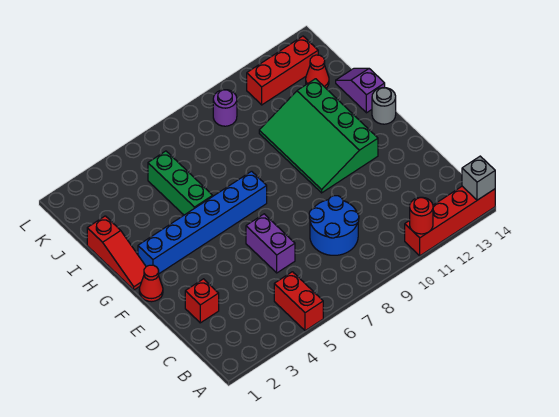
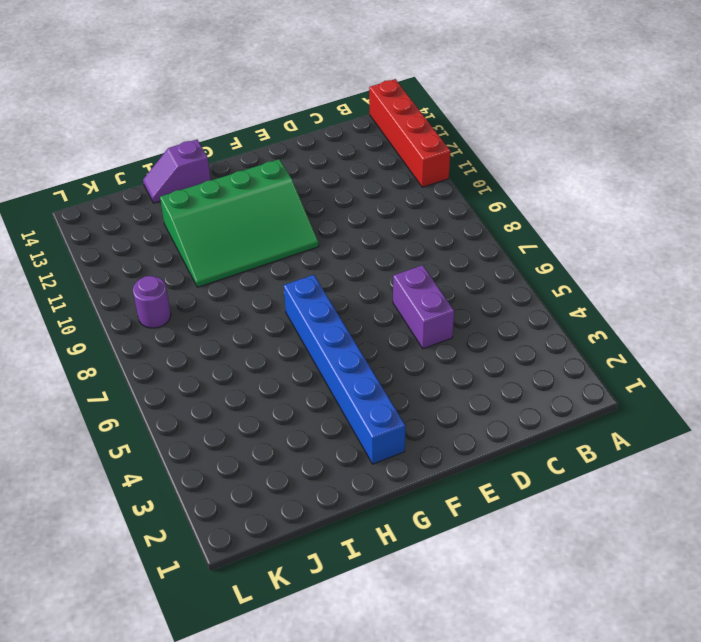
purple brick D5:D6 level 1 -> purple brick D6:E6 level 1
none -> red brick A5:B5 level 1
none -> blue round brick C8:D9 level 1
none -> red brick D2 level 1

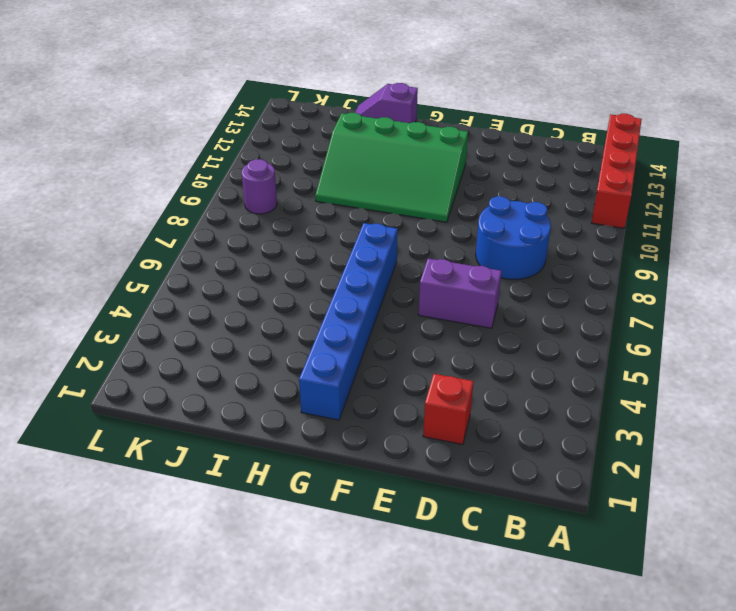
none -> red brick A5:B5 level 1
none -> red cone F1 level 1
none -> red slope G1:I1 level 1 top I

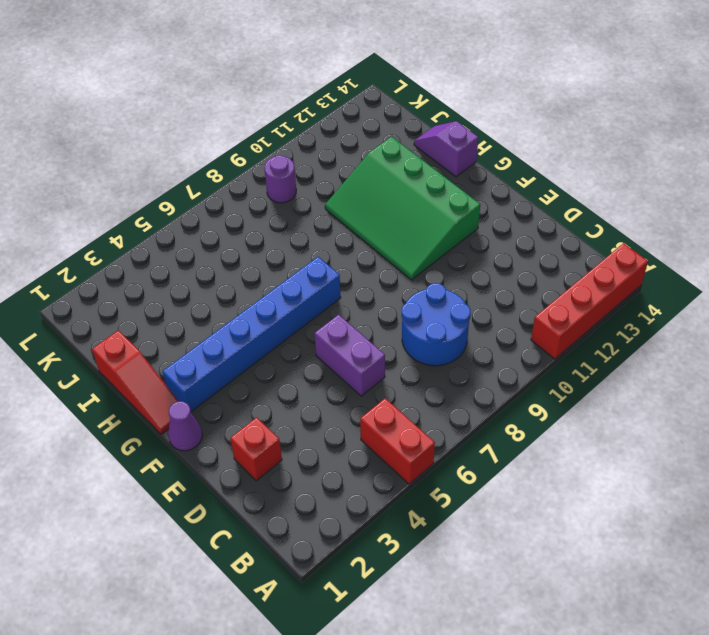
purple cone F1 level 1 -> red cone F1 level 1
none -> grey round brick G14 level 1
none -> green brick H5:J5 level 1
none -> red cone J13 level 1

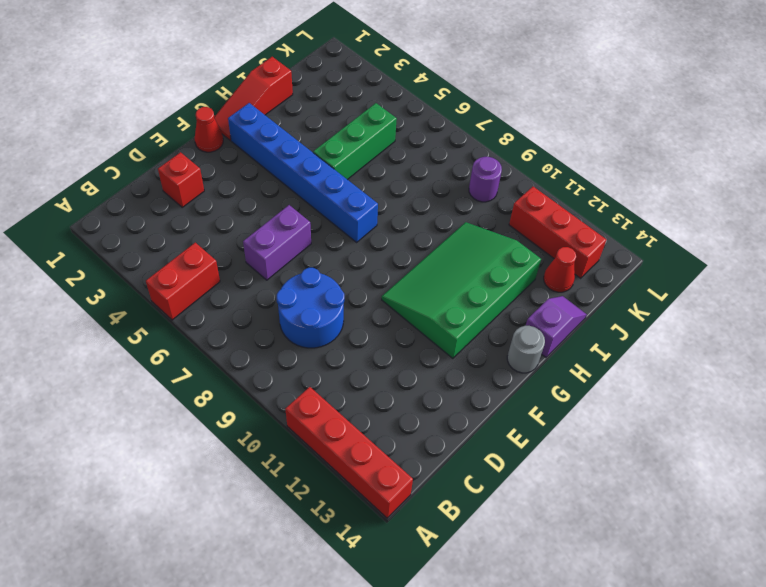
none -> red round brick A11 level 2
none -> grey brick A14 level 2

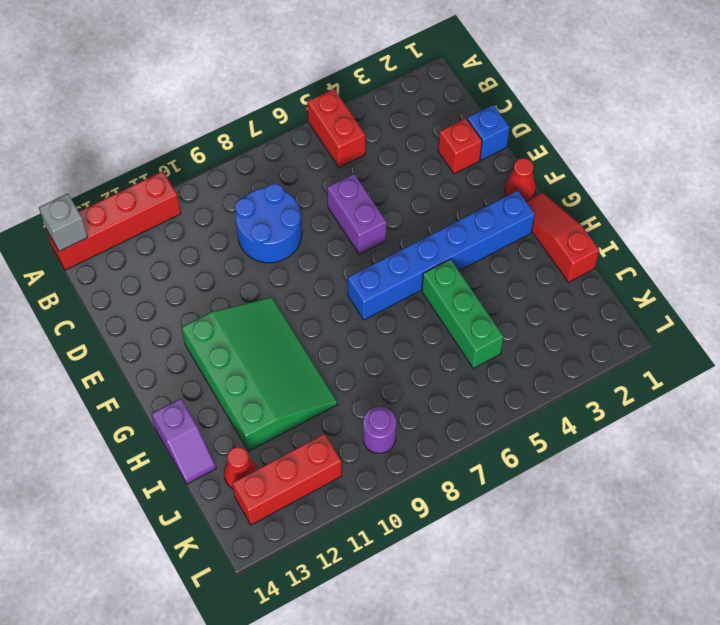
blue brick D1 level 1 -> none
none -> grey round brick G14 level 1
none -> red round brick A11 level 2

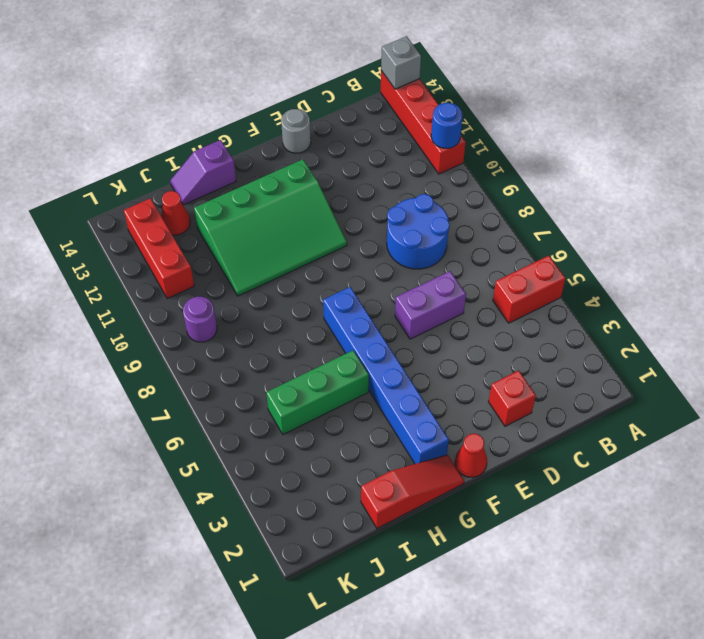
blue round brick A11 level 2 -> red round brick A11 level 2
grey round brick E14 level 1 -> grey round brick G14 level 1

